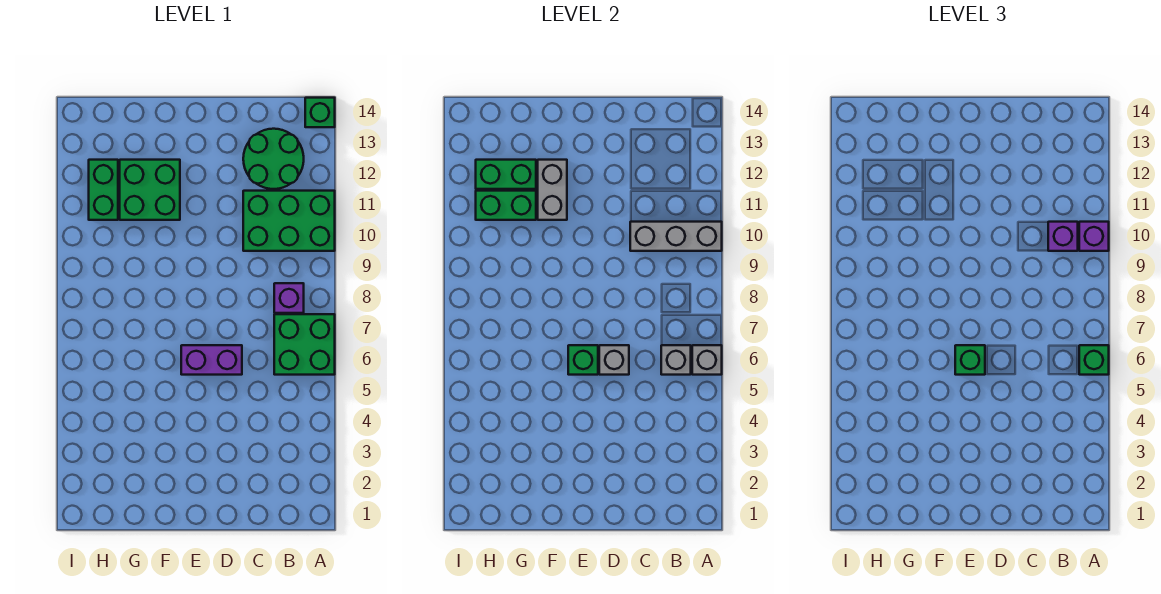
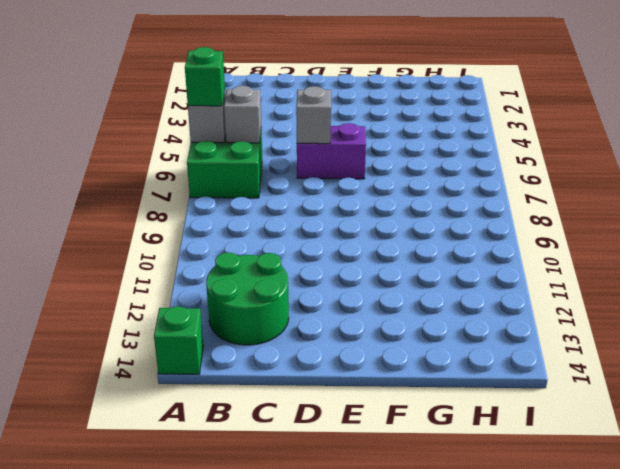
none -> green brick A10:C11 level 1
none -> purple brick B8 level 1
none -> green brick F11:G12 level 1

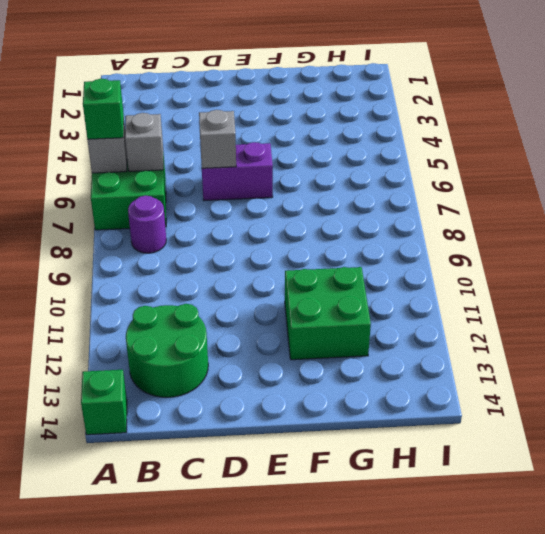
purple round brick B8 level 1 -> purple brick B8 level 1
none -> green brick A10:C11 level 1
none -> green brick H11:H12 level 1
none -> grey brick A10:C10 level 2

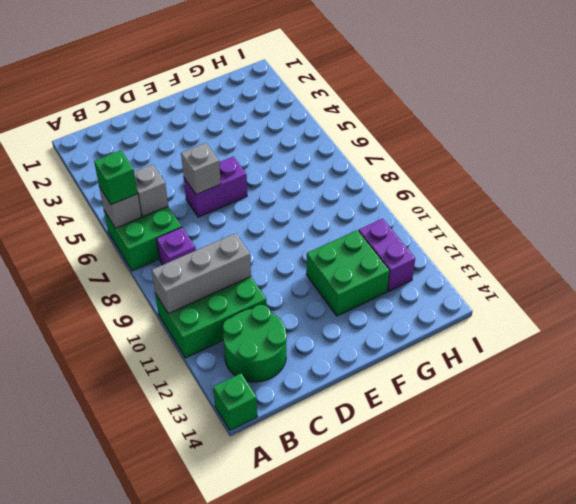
purple brick H11:H12 level 1 -> green brick H11:H12 level 1
none -> green brick E6 level 2
none -> grey brick F11:F12 level 2
none -> green brick G11:H11 level 2

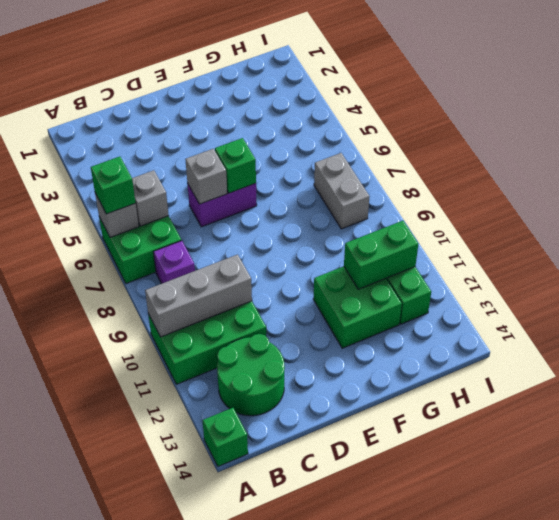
grey brick H7:H8 level 1 -> grey brick F11:F12 level 2
none -> green brick G12:H12 level 2
none -> purple brick A10 level 3
none -> purple brick B10 level 3

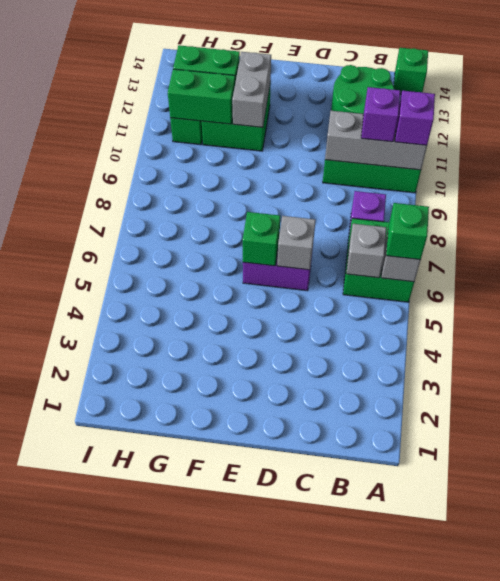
none -> green brick E6 level 3

